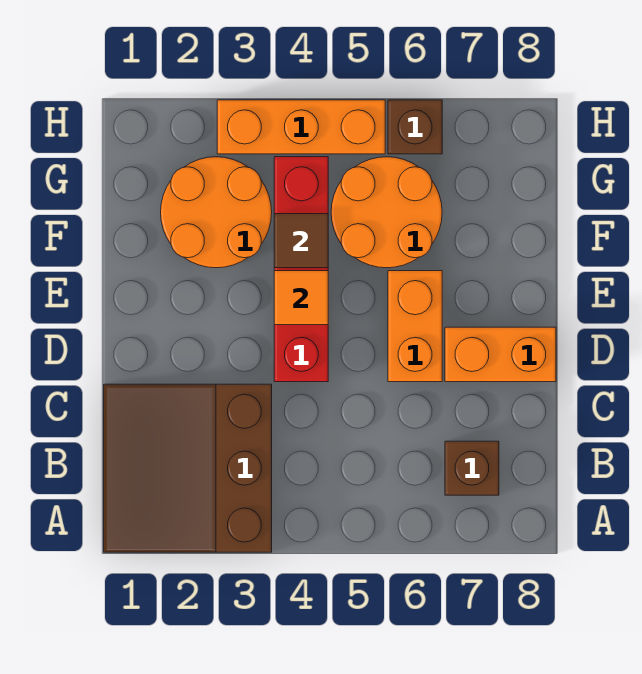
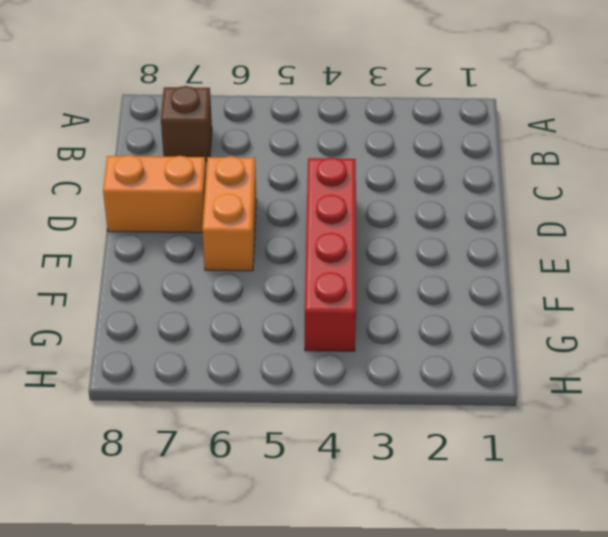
none -> brown slope A1:C3 level 1 top 3
none -> orange round brick F2:G3 level 1

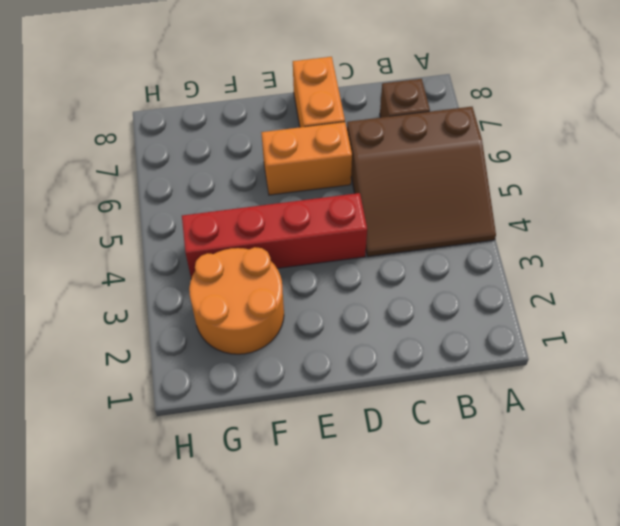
brown slope A4:C6 level 1 top 6 -> brown slope A1:C3 level 1 top 3
none -> orange round brick F5:G6 level 1
none -> orange brick H3:H5 level 1

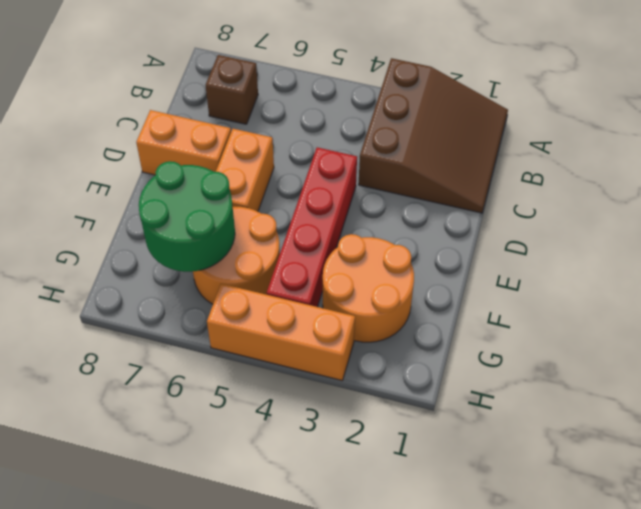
green round brick F6:G7 level 2 -> none
none -> brown brick H6 level 1
none -> orange tile E4 level 2

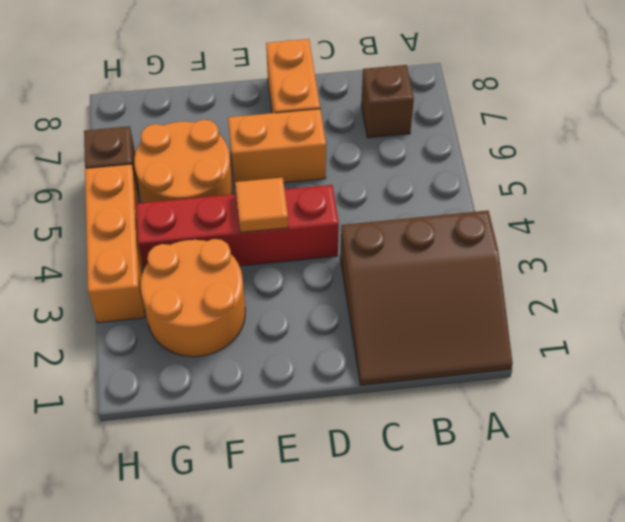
none -> brown tile F4 level 2

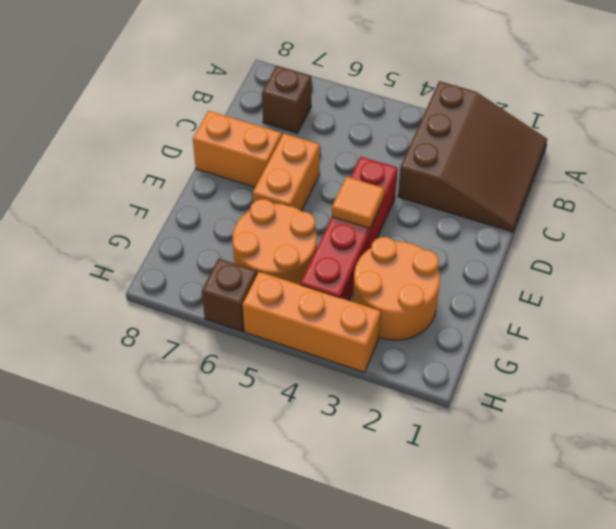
none -> brown tile F4 level 2

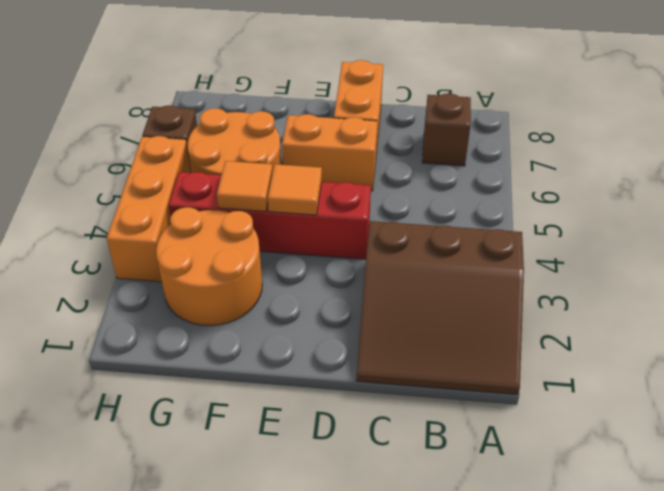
orange tile F4 level 2 -> brown tile F4 level 2

